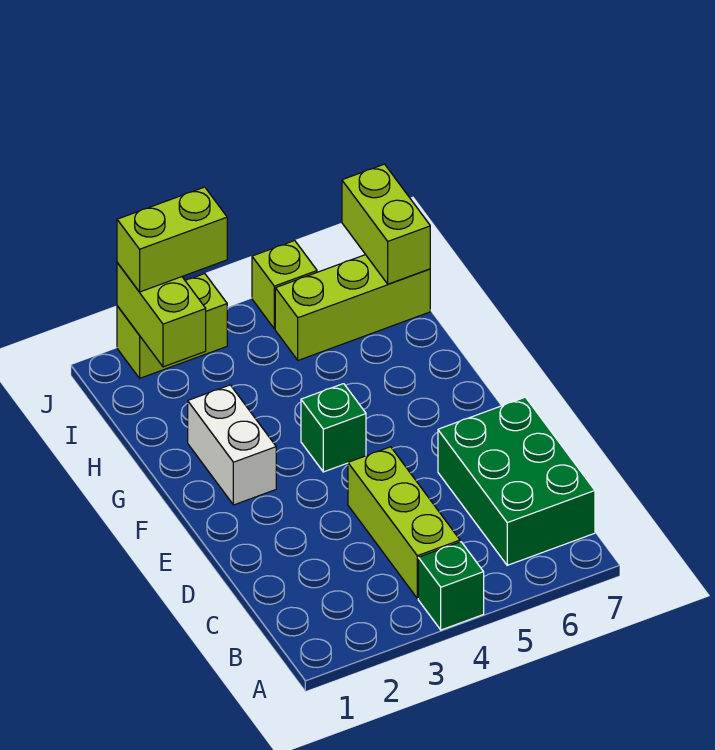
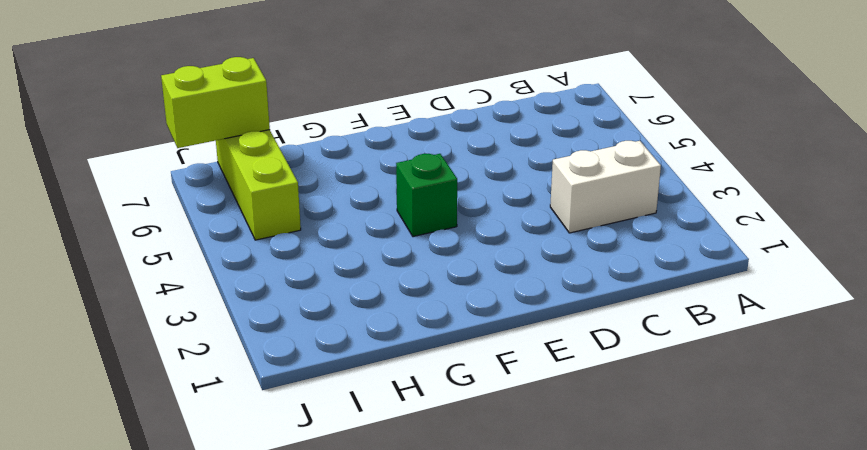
white brick B3:C3 level 1 -> white brick F2:G2 level 1
none -> green brick A4 level 1
none -> lime brick B4:D4 level 1

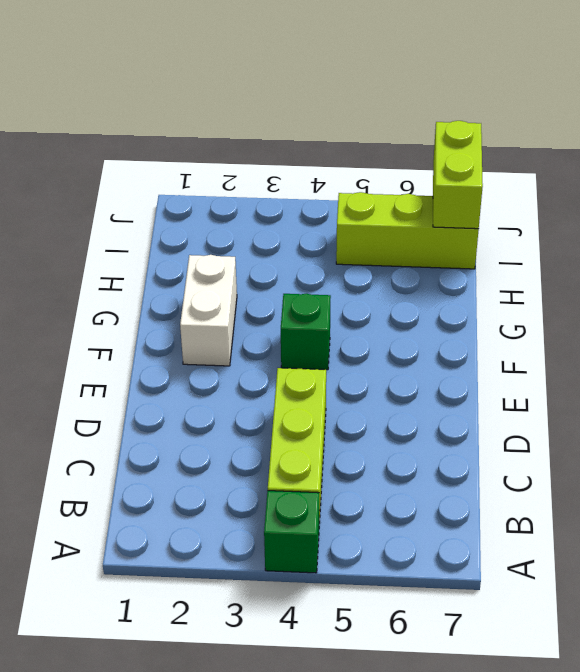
none -> green brick B6:D7 level 1
none -> lime brick J2:J3 level 1

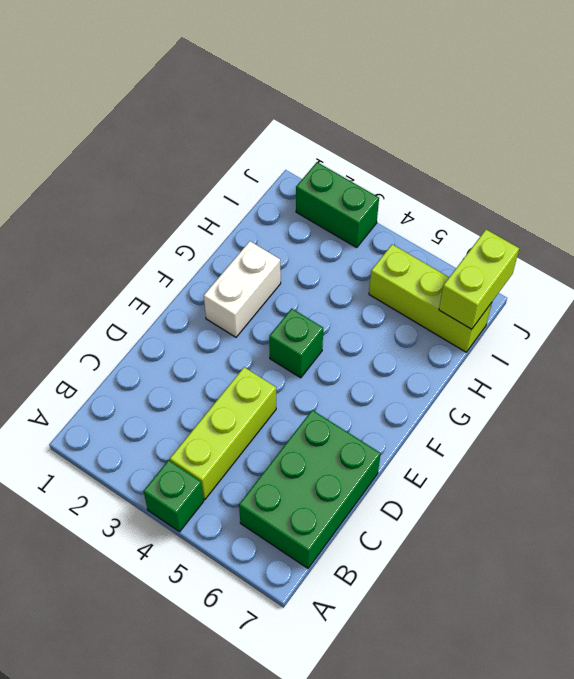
green brick J2:J3 level 1 -> lime brick J2:J3 level 1
none -> lime brick J5 level 1
none -> lime brick I2:J2 level 2

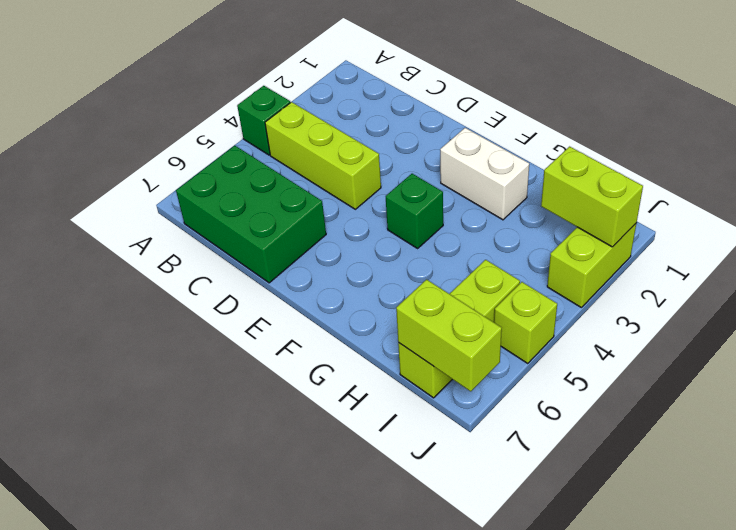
none -> lime brick J2:J3 level 3

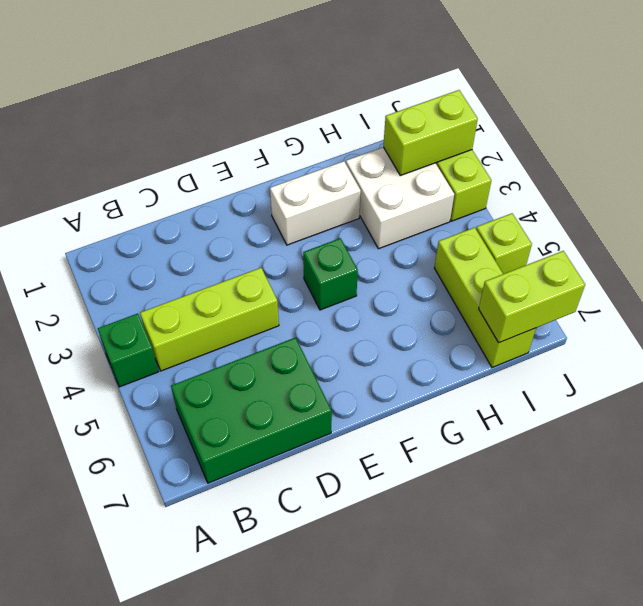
white brick H2:I3 level 1 -> none
none -> lime brick J2:J3 level 3

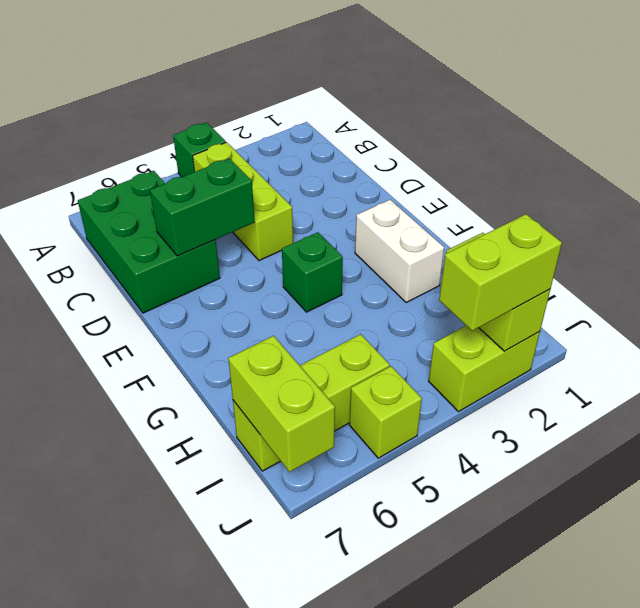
green brick D5:D6 level 2 -> none

